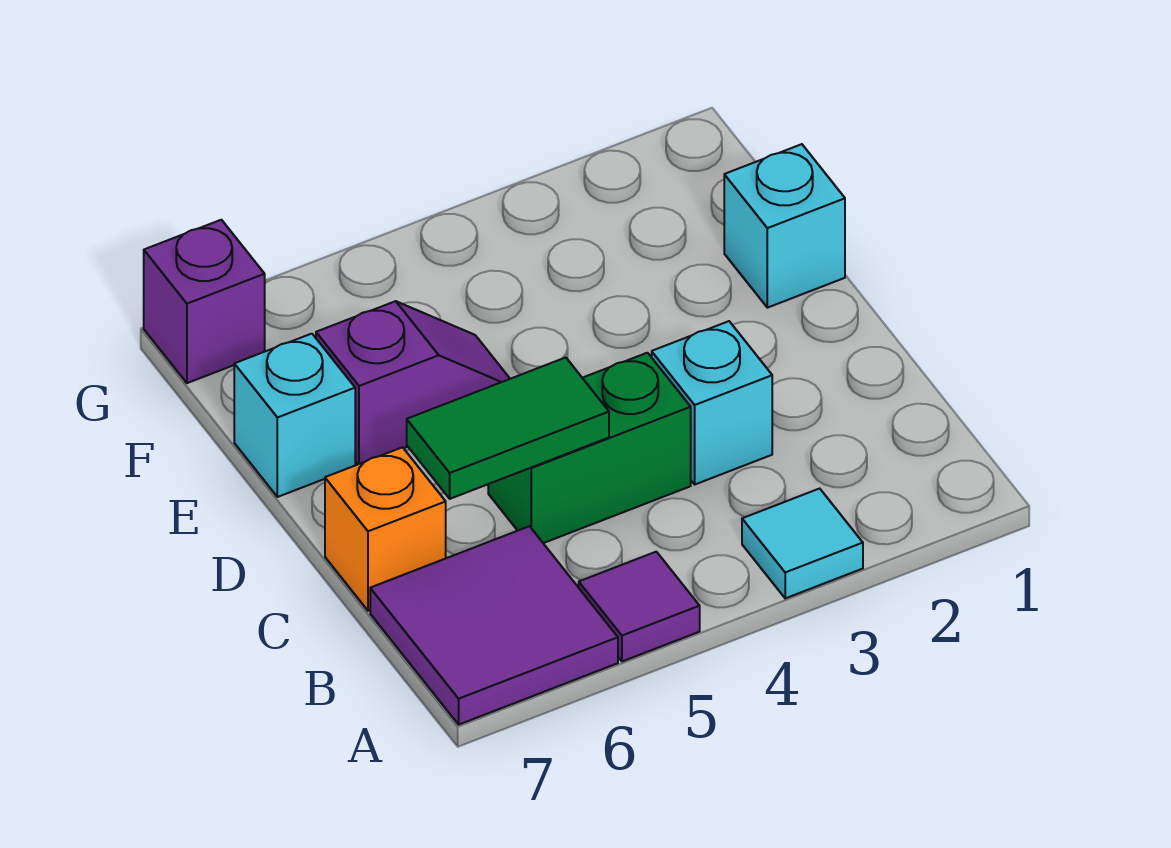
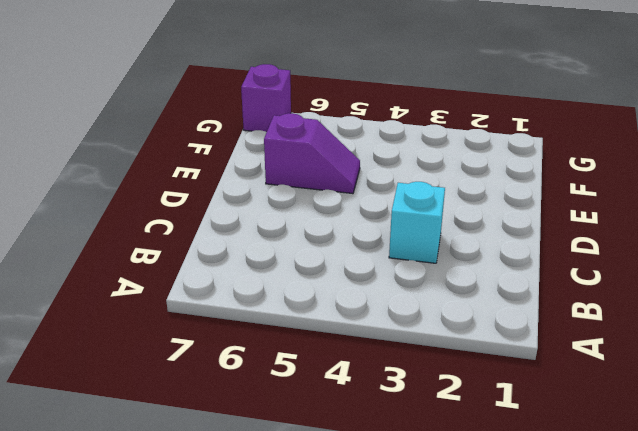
none -> cyan tile A3 level 1
none -> purple tile A5 level 1

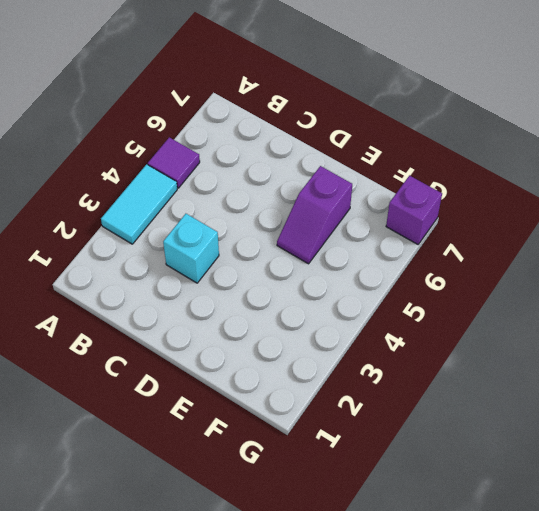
cyan tile A3:A4 level 1 -> cyan tile A3 level 1
none -> purple tile A6:B7 level 1
none -> green brick C4:C5 level 1

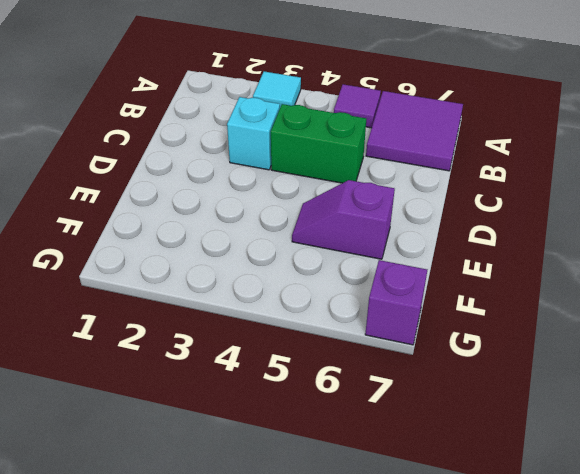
none -> orange brick C7 level 1
none -> cyan brick E1 level 1

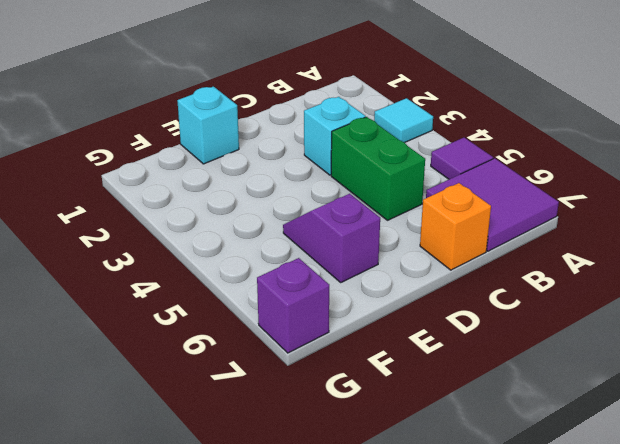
none -> cyan brick E7 level 1
none -> green tile C5:C6 level 2

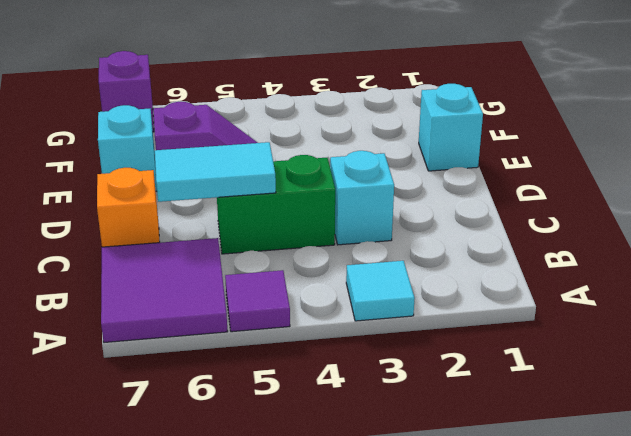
cyan tile C5:C6 level 2 -> green tile C5:C6 level 2

